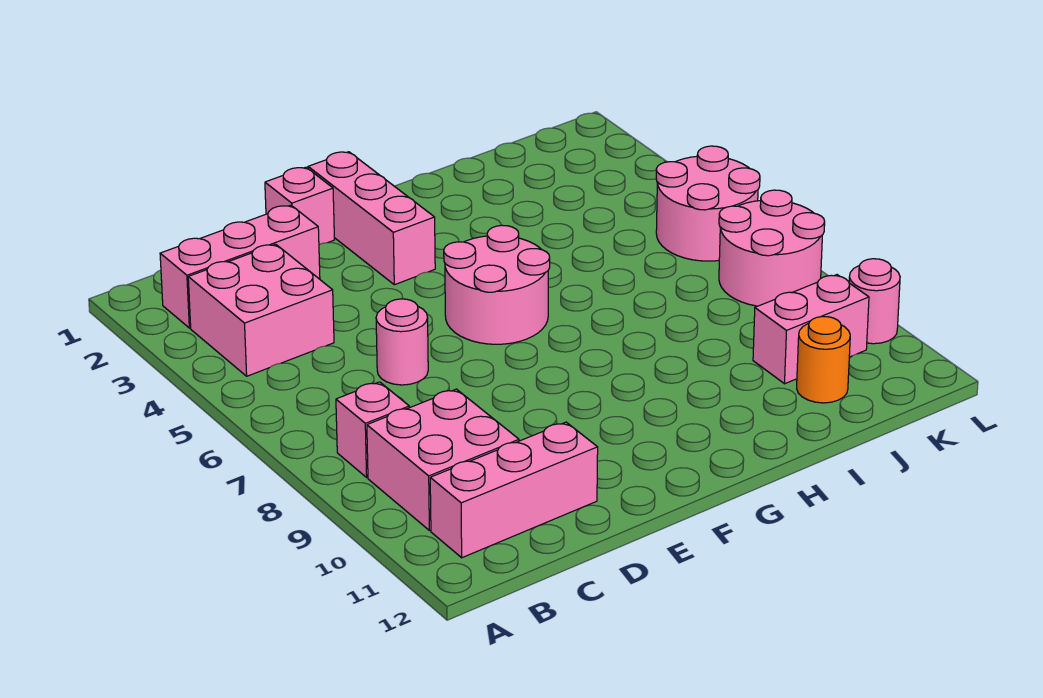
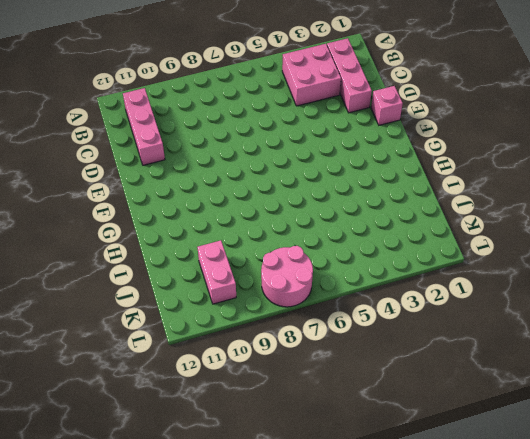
none -> pink brick B8 level 1
none -> pink brick B9:C10 level 1
none -> pink round brick D6 level 1

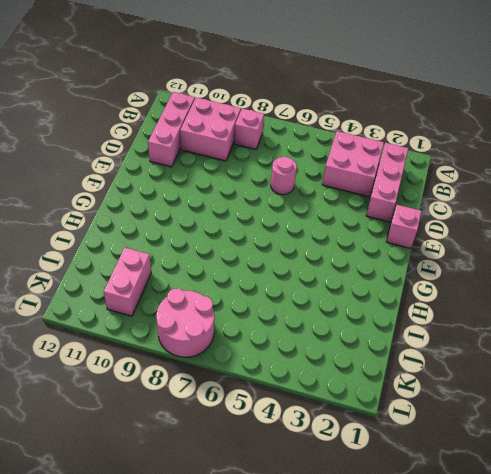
none -> pink brick F1:F3 level 1
none -> pink round brick F5:G6 level 1
none -> orange round brick J11 level 1

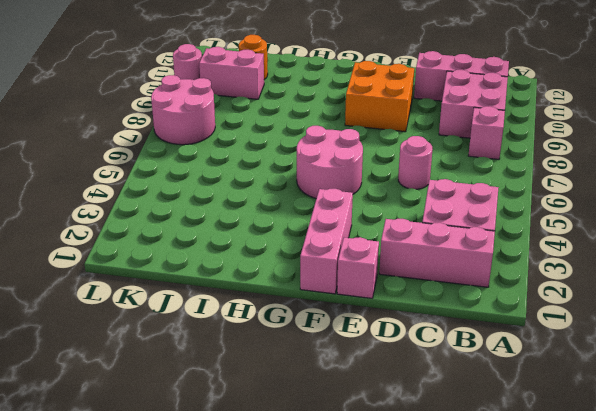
orange brick E9:F10 level 1 -> none
none -> pink round brick K5:L6 level 1

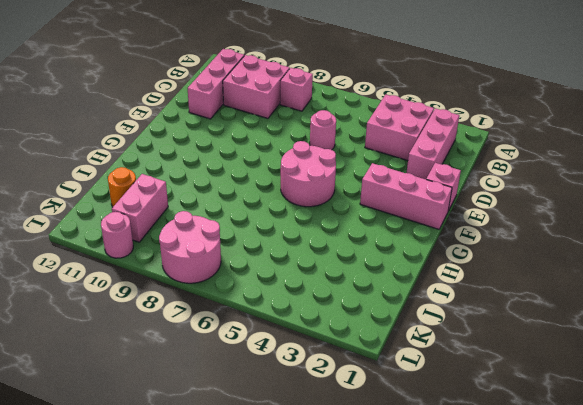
none -> pink round brick K5:L6 level 1

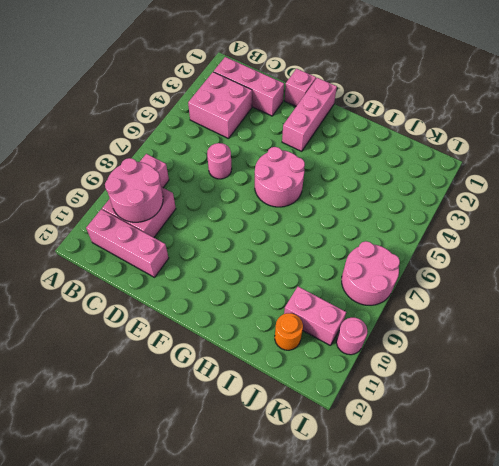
pink round brick B9:C10 level 2 -> pink round brick K5:L6 level 1

